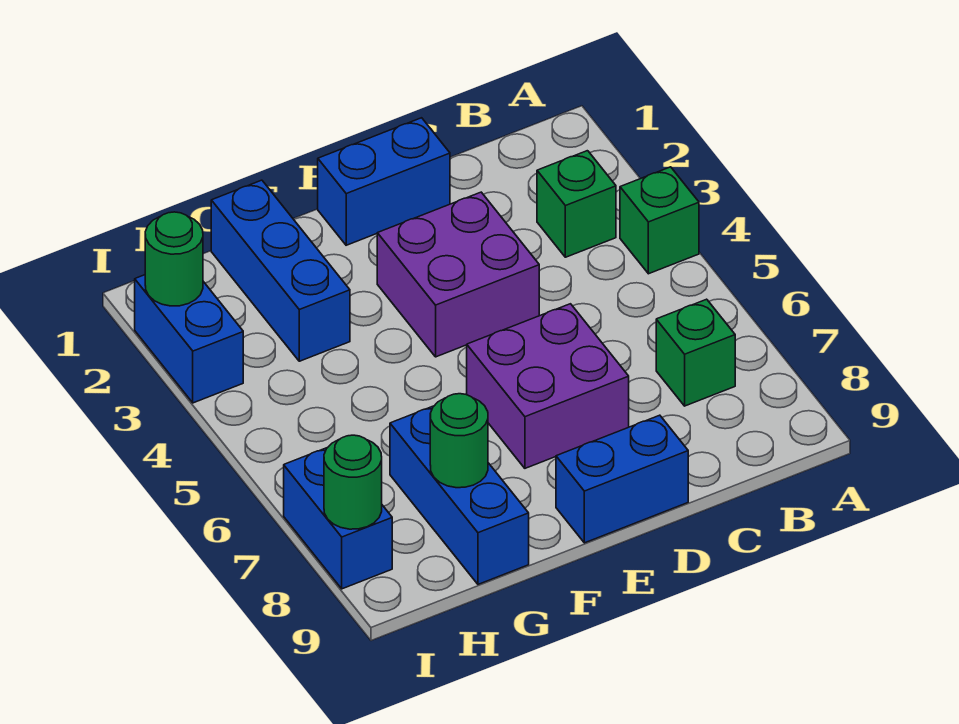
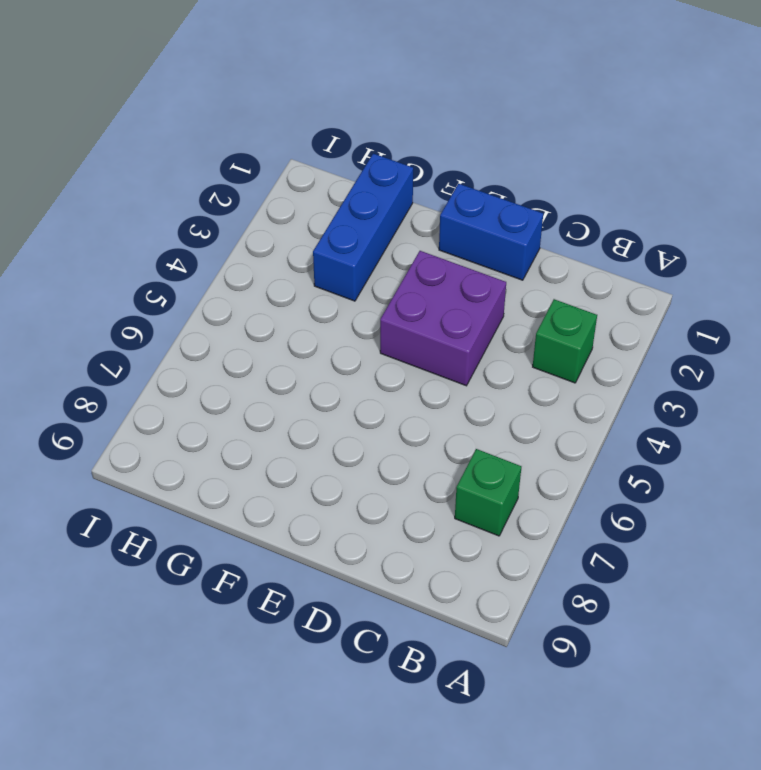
none -> green brick A4 level 1
none -> purple brick D6:E7 level 1
none -> blue brick D9:E9 level 1

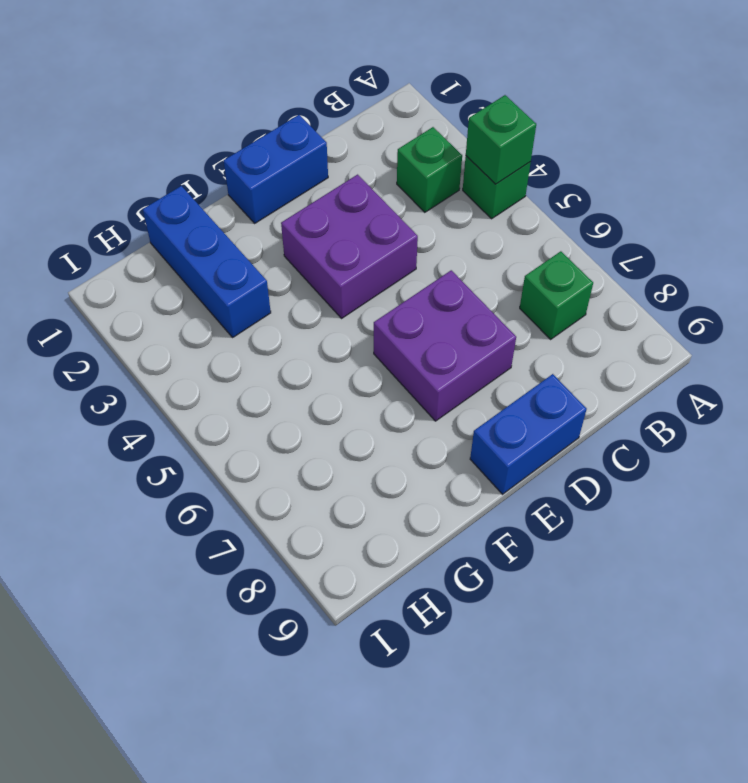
green brick A4 level 2 -> none
none -> blue brick G7:G9 level 1
none -> blue brick I2:I3 level 1
none -> blue brick I7:I8 level 1

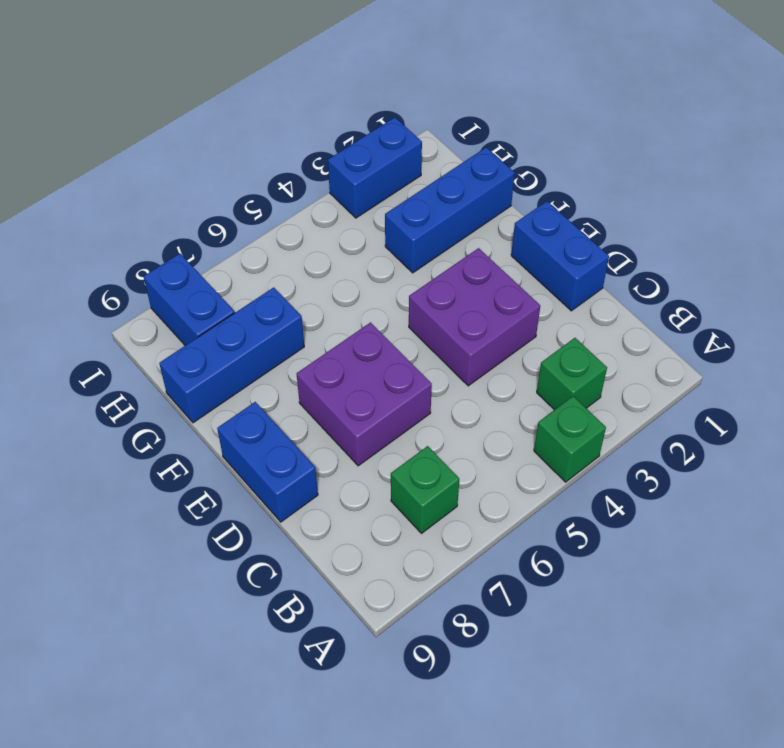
blue brick H8:I8 level 1 -> blue brick I7:I8 level 1
none -> green round brick G8 level 2
none -> green round brick I2 level 2
none -> green round brick I8 level 2

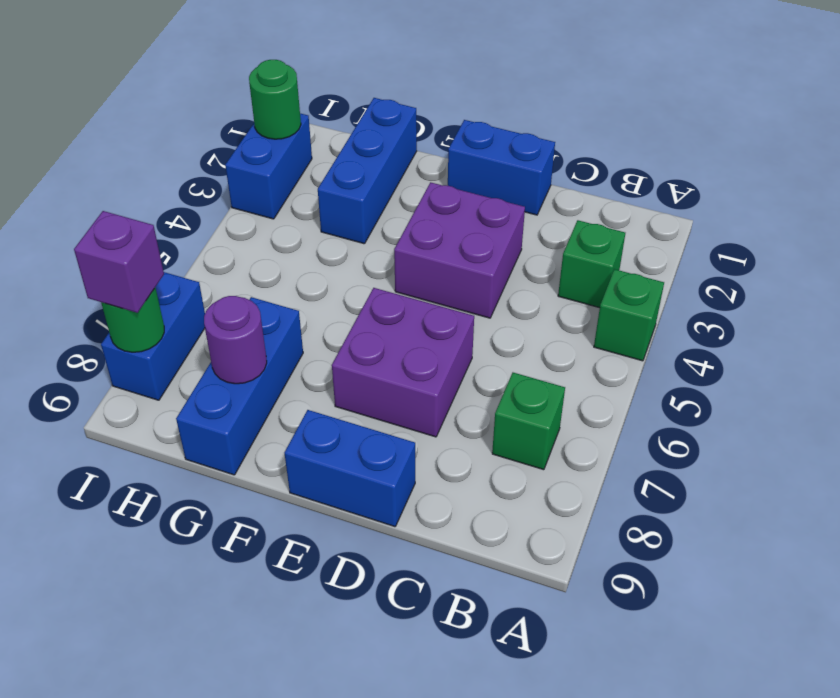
purple round brick G8 level 2 -> green round brick G8 level 2
purple brick I8 level 3 -> none

